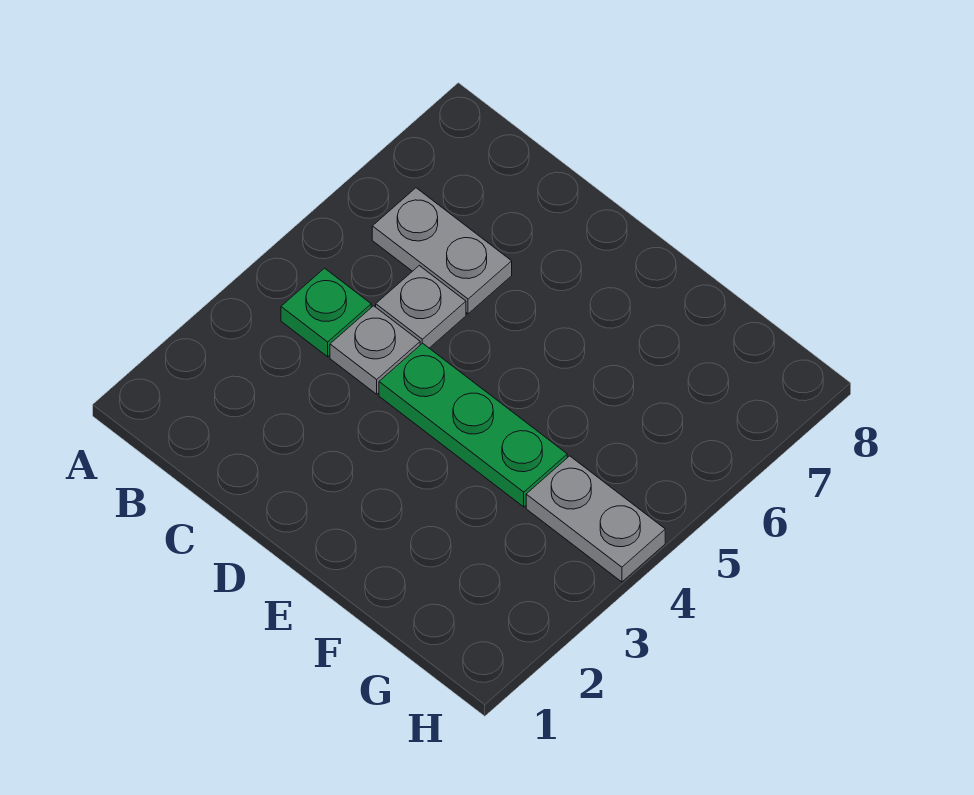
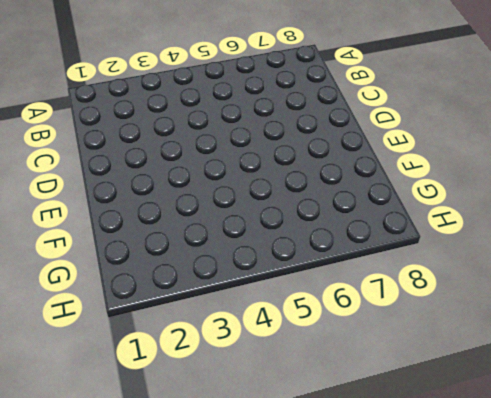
none -> green plate B4 level 1
none -> grey plate B6:C6 level 1

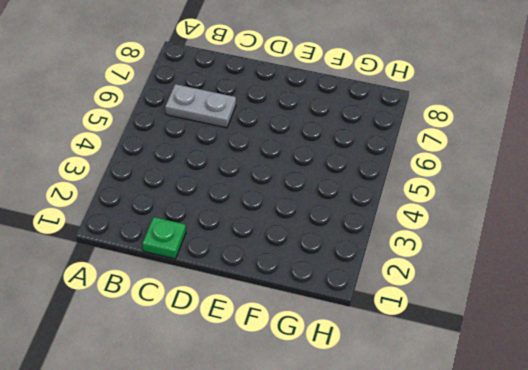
green plate C1 level 1 -> green plate B4 level 1
none -> grey plate C4 level 1
none -> grey plate C5 level 1

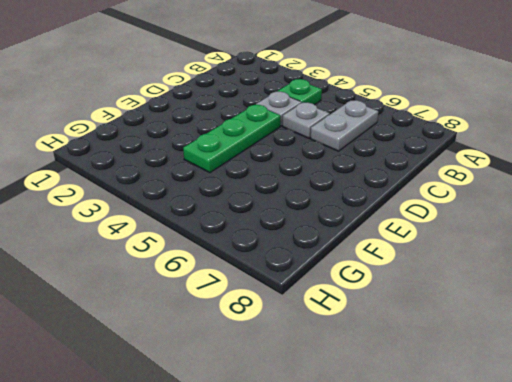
none -> grey plate G4:H4 level 1

